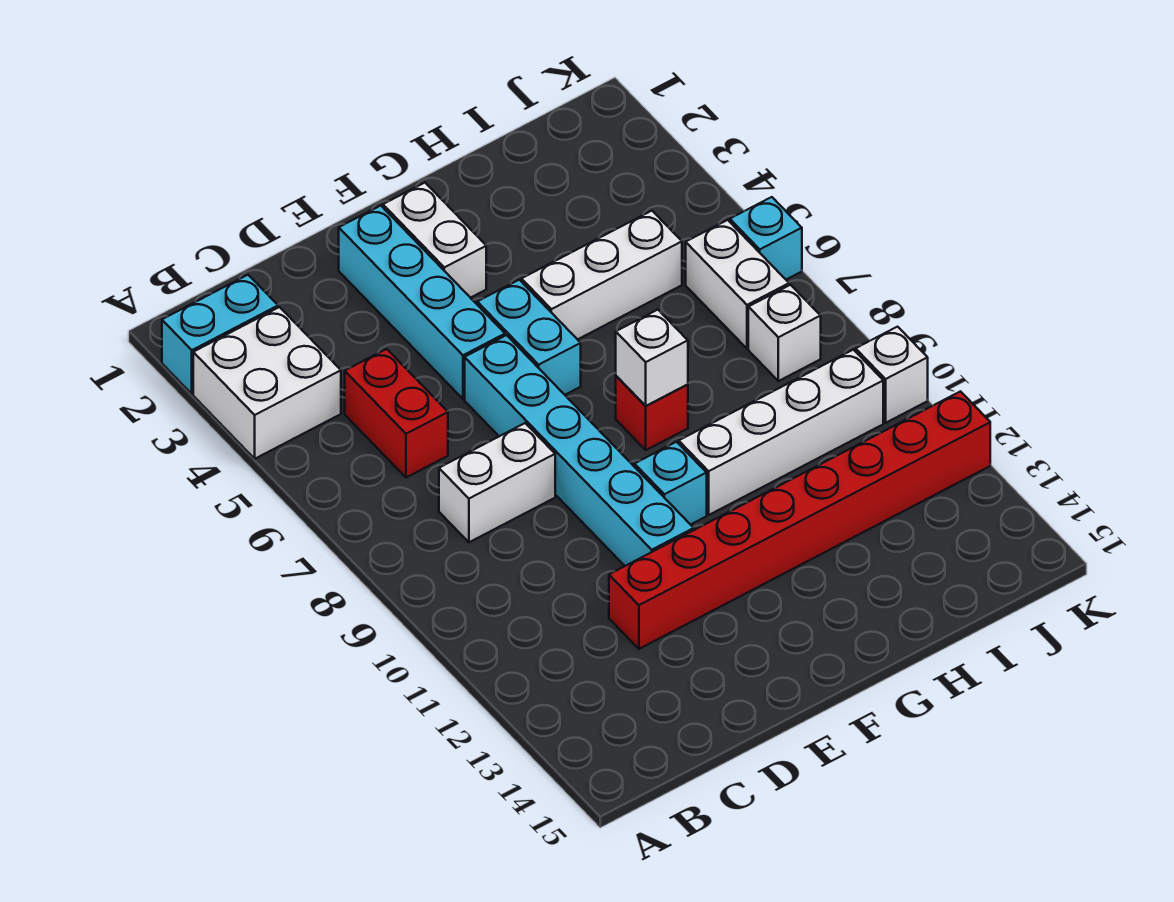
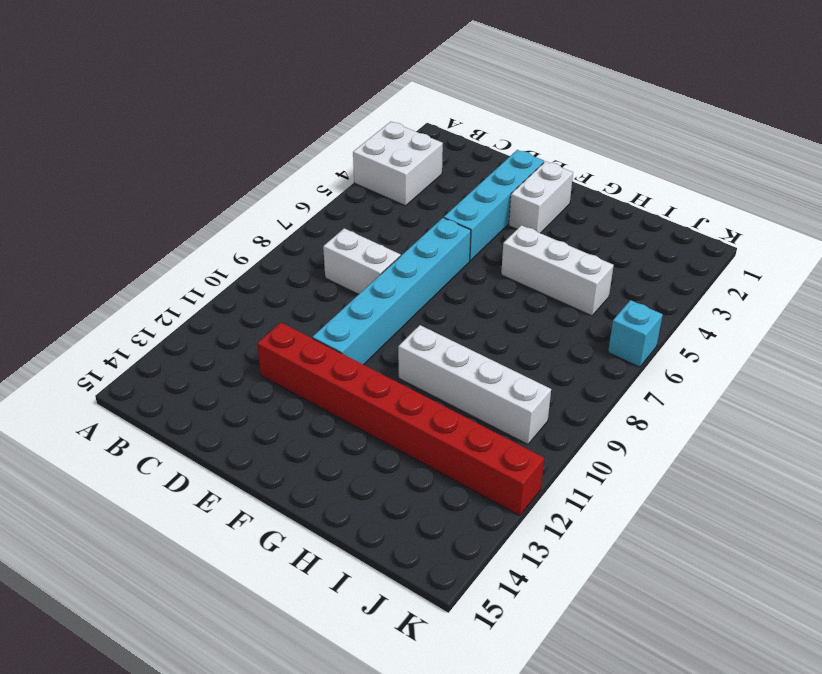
none -> cyan brick A2:B2 level 1
none -> red brick C5:C6 level 1
none -> cyan brick F5:F6 level 1

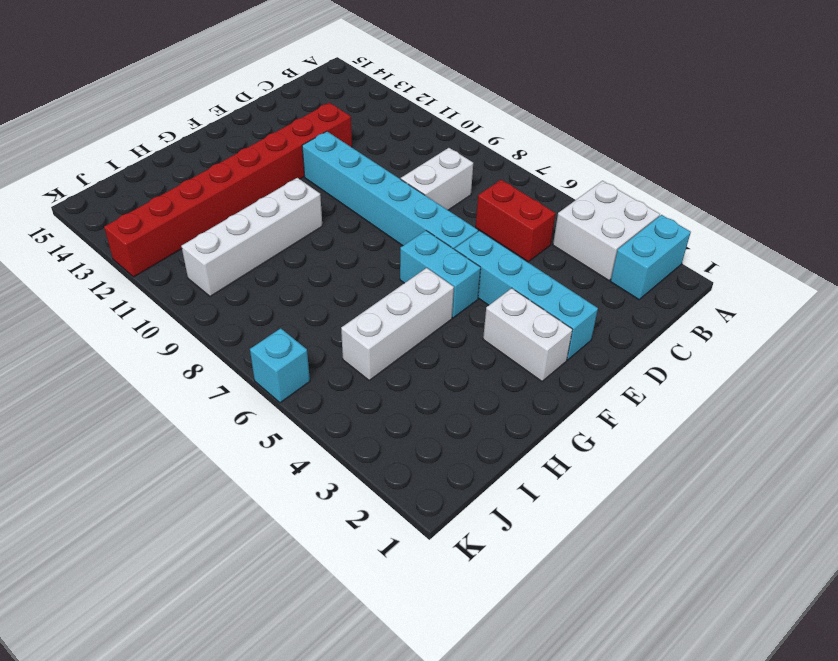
none -> cyan brick F10 level 1
none -> red brick G8 level 1
none -> white brick J6:J7 level 1

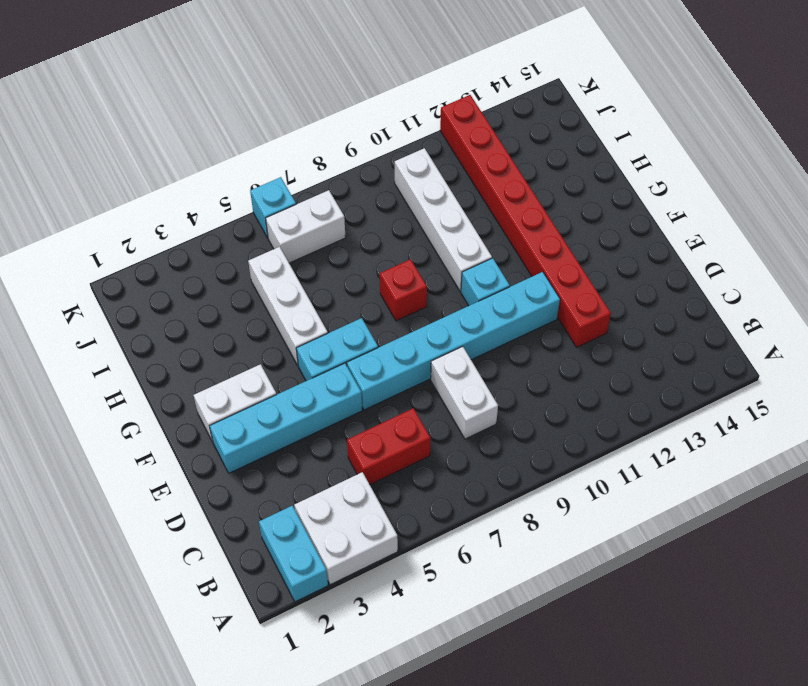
none -> white brick J8 level 1
none -> white brick K10 level 1
none -> white brick G8 level 2

